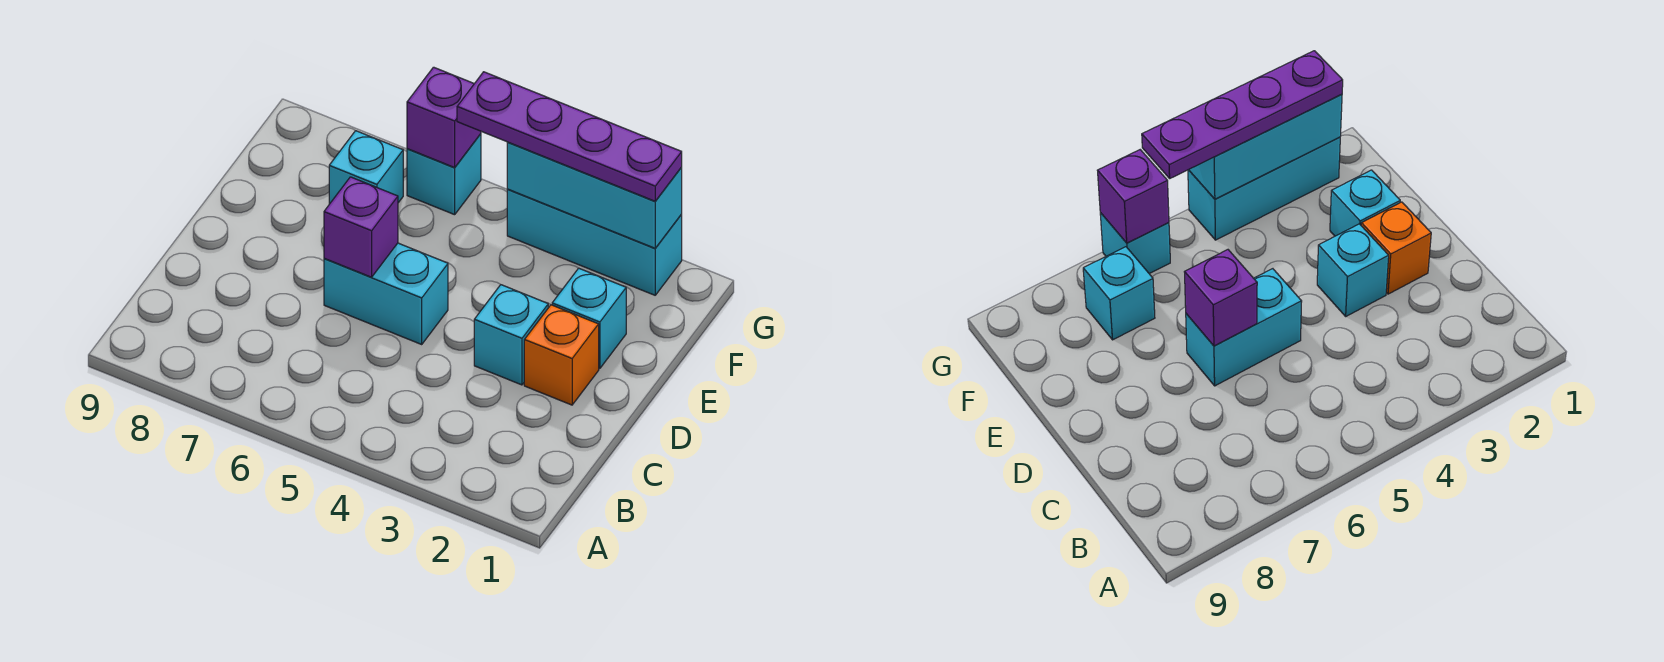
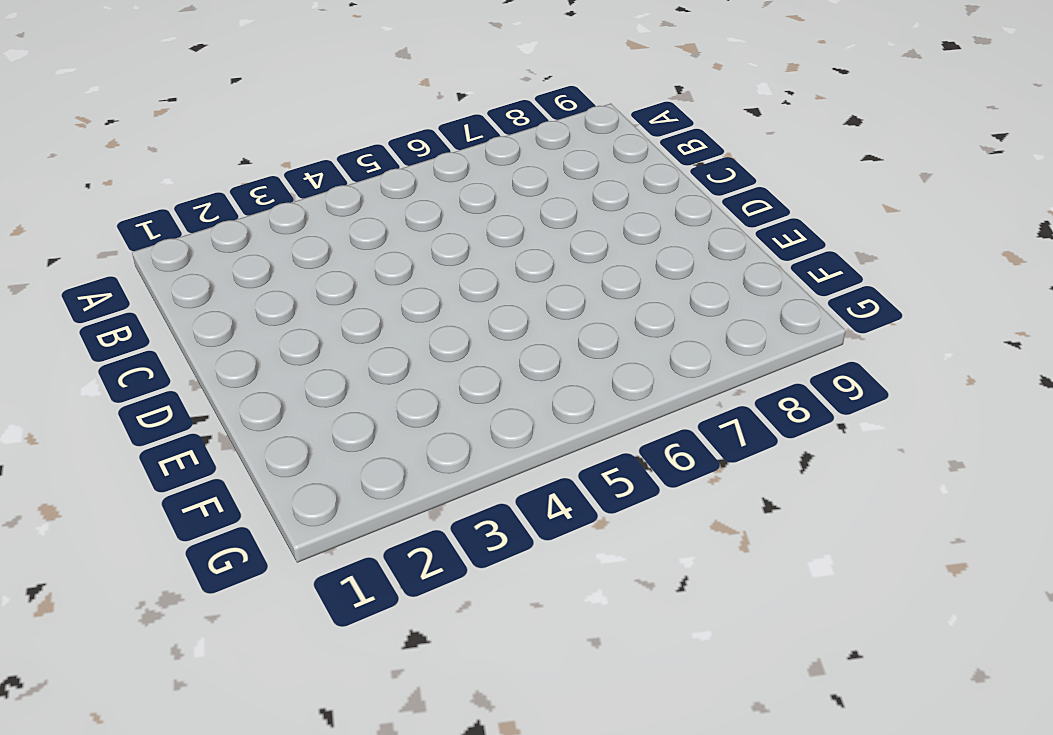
none -> orange brick D2 level 1
none -> cyan brick D3 level 1

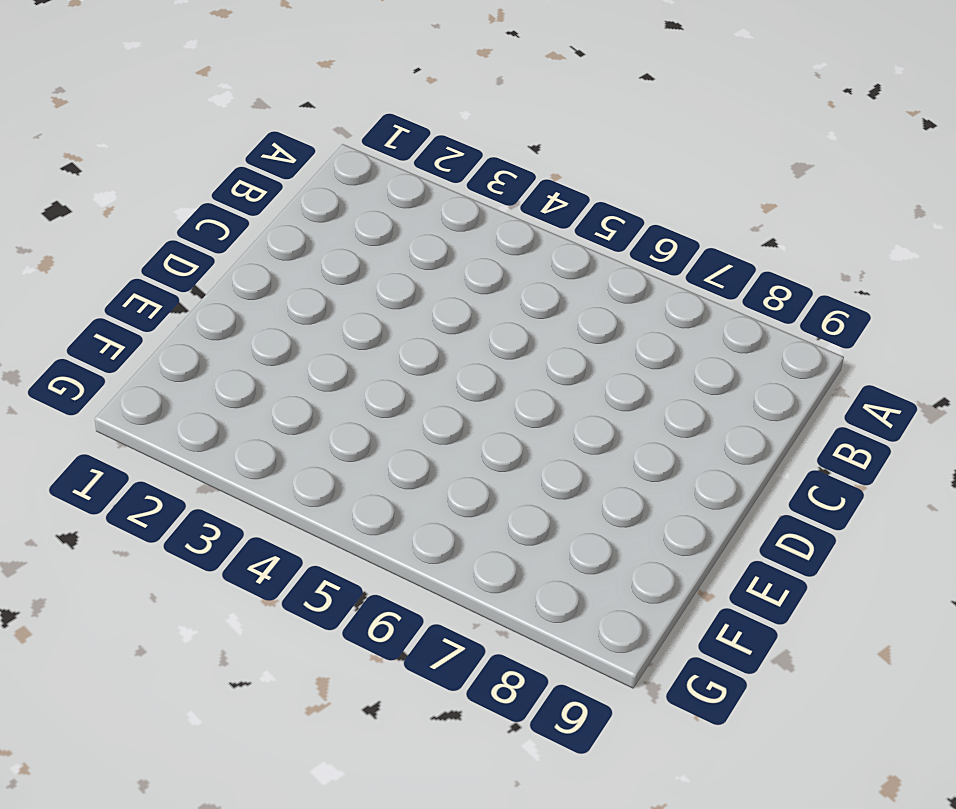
none -> orange brick D2 level 1
none -> cyan brick D3 level 1

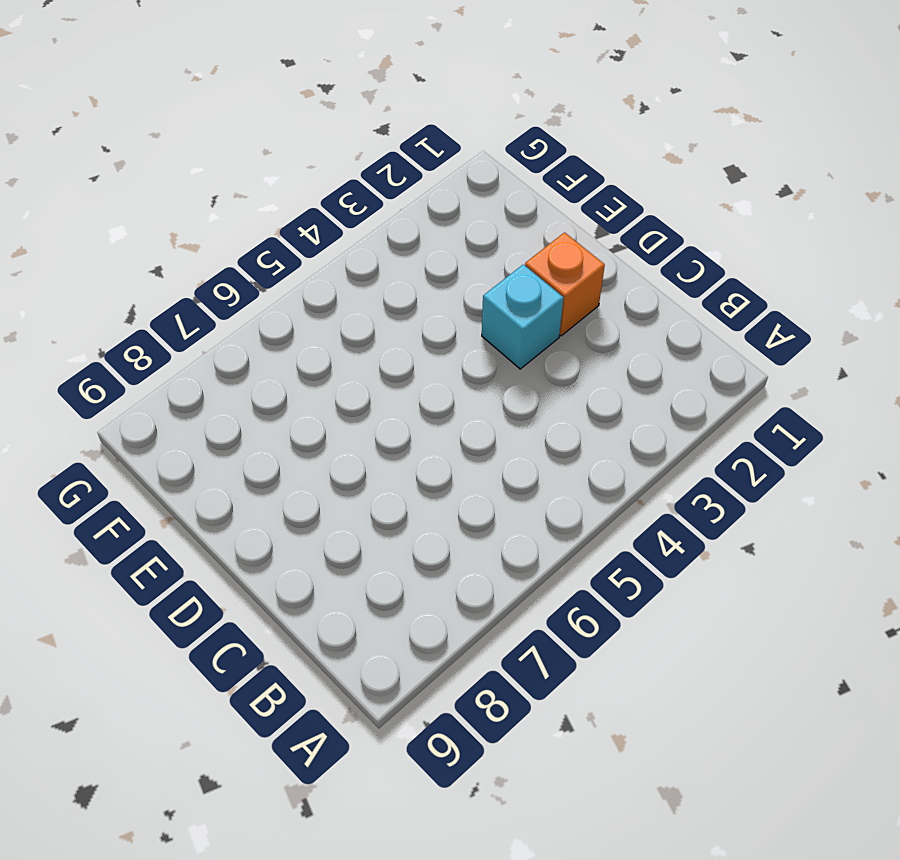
none -> cyan brick D5:D6 level 1
none -> cyan brick E2 level 1

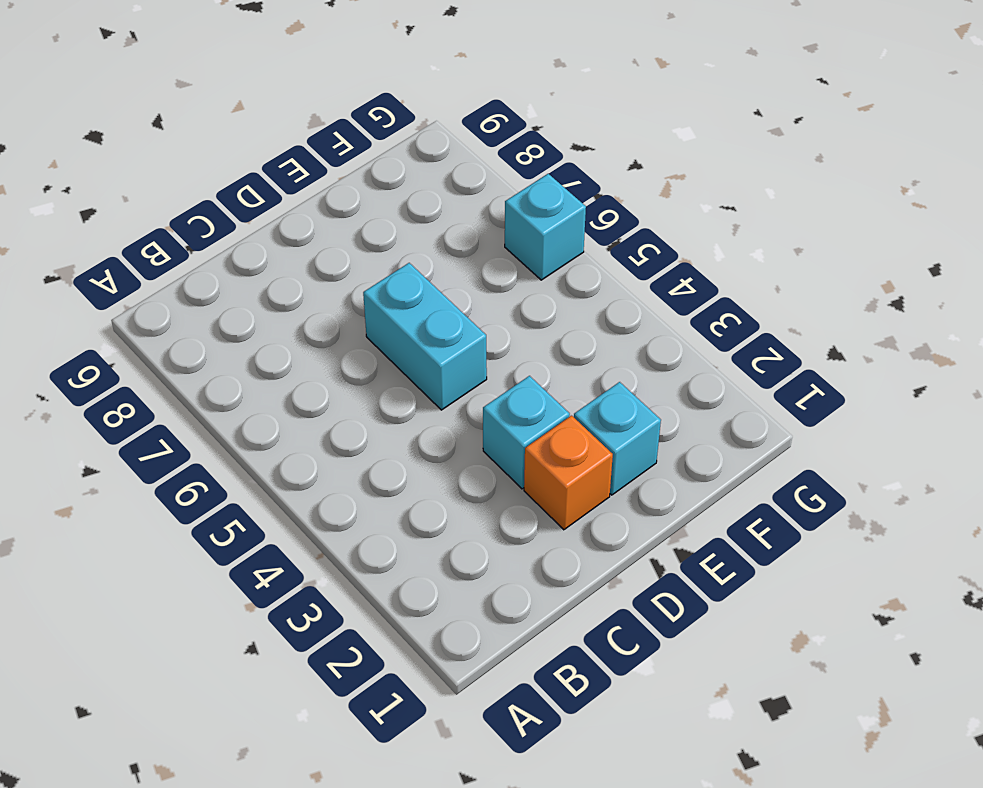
none -> cyan brick F7 level 1
none -> cyan brick G2:G4 level 1

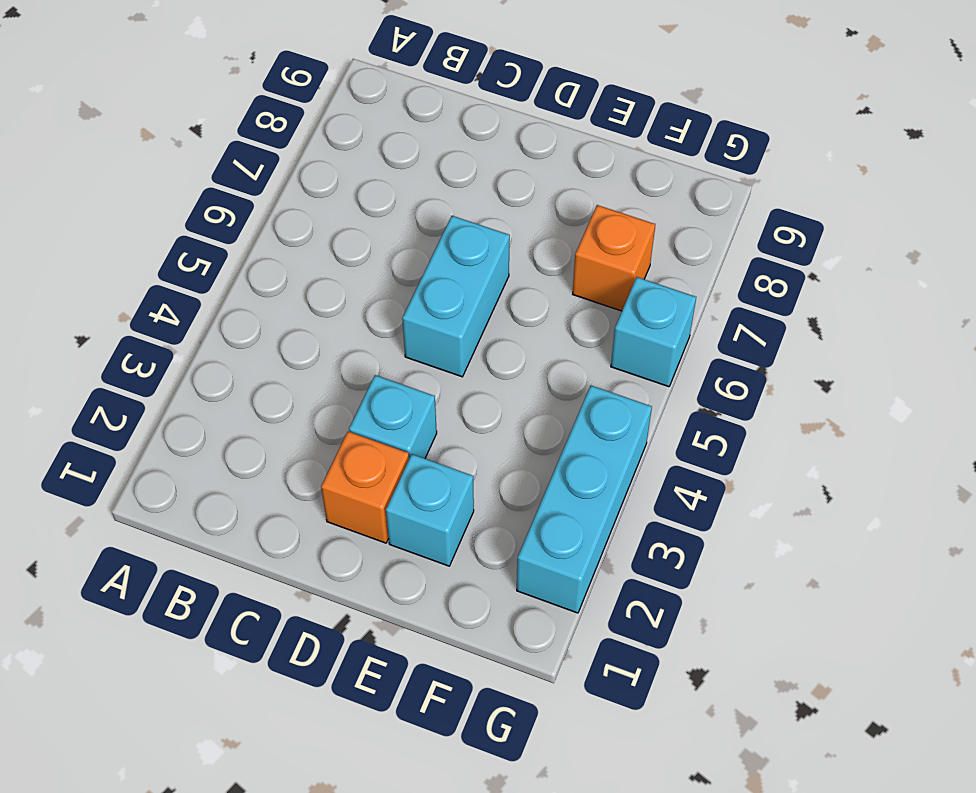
orange brick F7 level 1 -> cyan brick F7 level 1
none -> purple brick D6 level 2
none -> cyan brick G2:G4 level 2

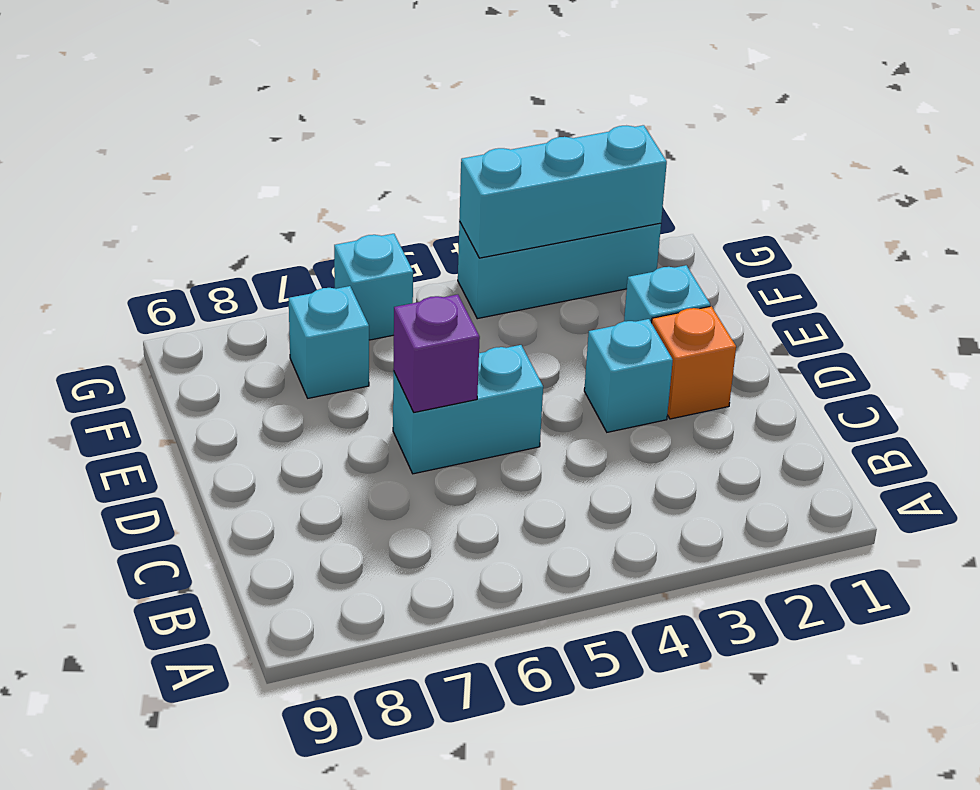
none -> purple brick G6 level 2
none -> purple plate G2:G5 level 3

